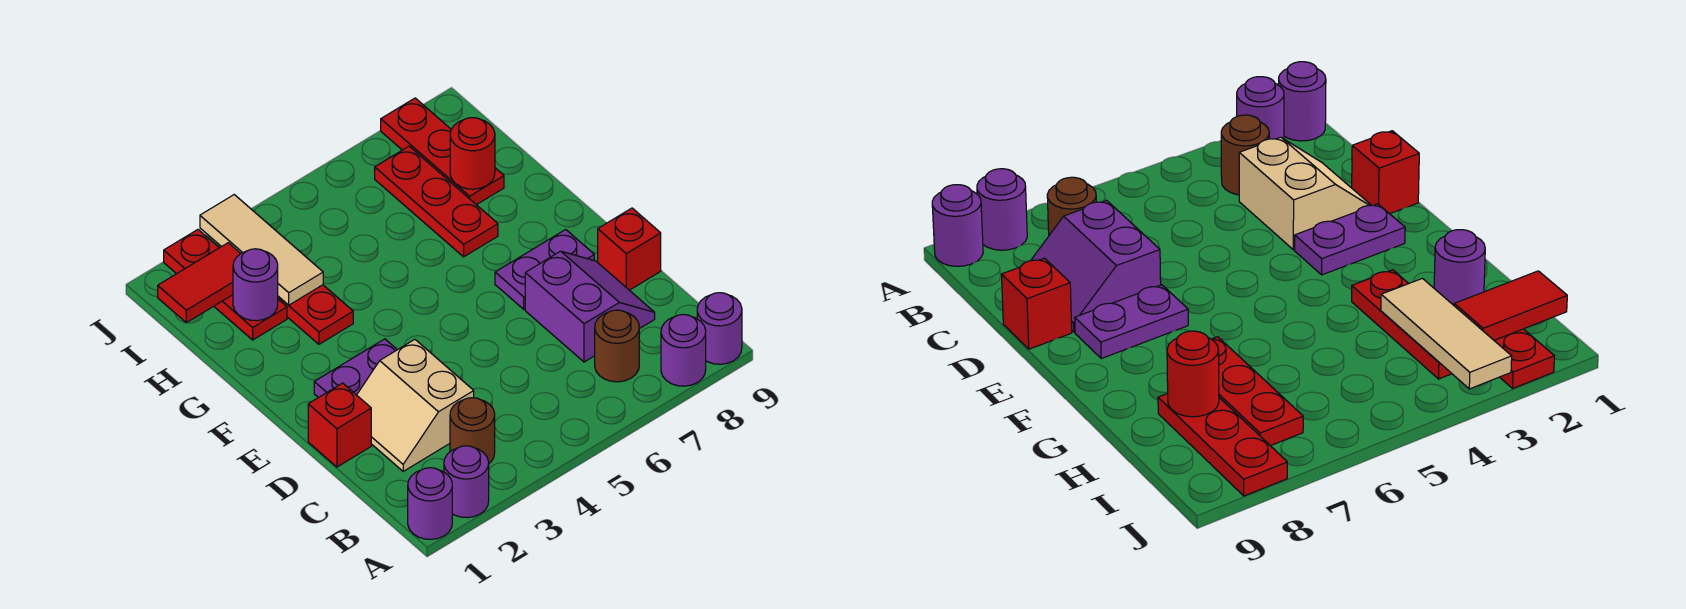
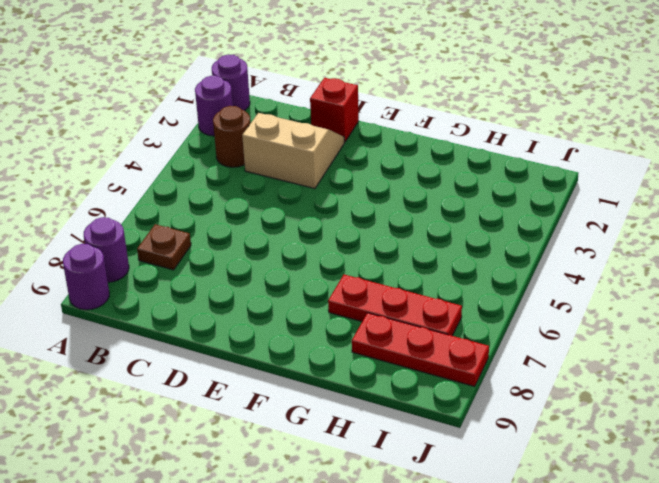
brown plate B7 level 1 -> brown round brick B7 level 1
none -> purple slope C7:D8 level 1 top 7
none -> red brick D9 level 1
none -> purple plate E2:E3 level 1

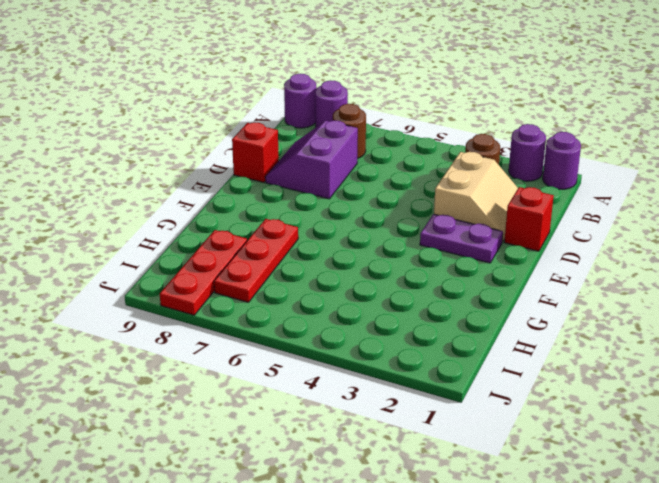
none -> purple plate E7:E8 level 1
none -> red plate G3:I3 level 1
none -> red plate H2:J2 level 1

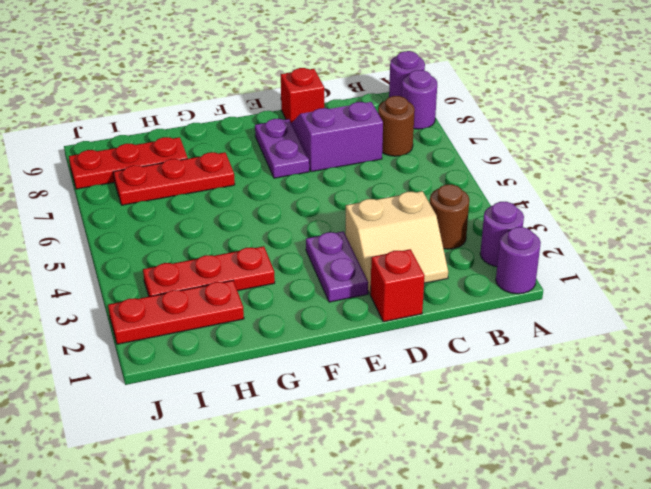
none -> purple round brick H2 level 2
none -> tan tile H3:J3 level 2
none -> red round brick H8 level 2

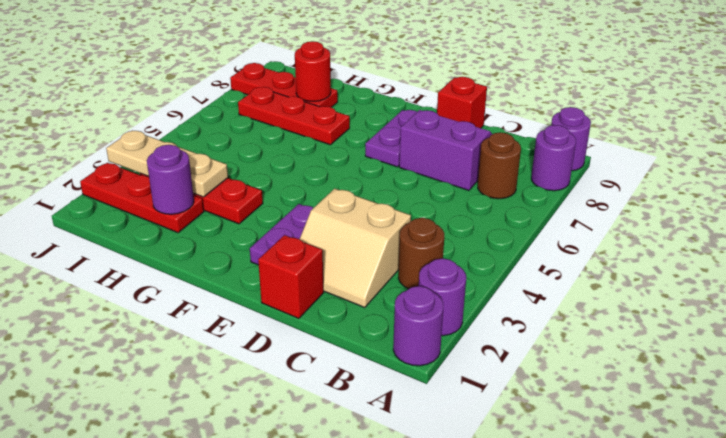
tan plate H3:J3 level 2 -> tan tile H3:J3 level 2
none -> red tile I1:I2 level 2

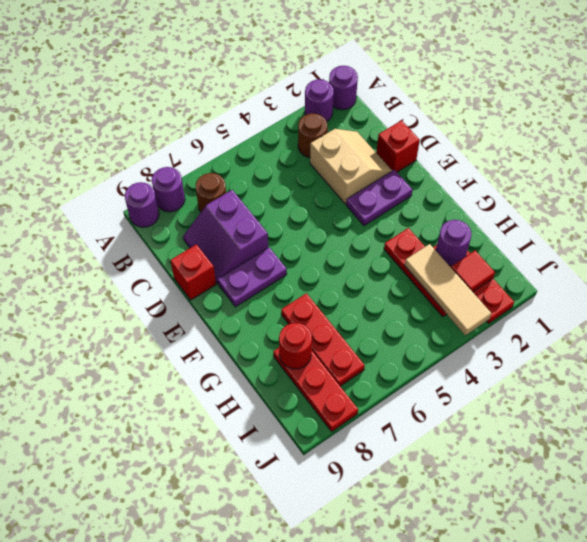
red tile I2 level 2 -> red tile I1:I2 level 2

